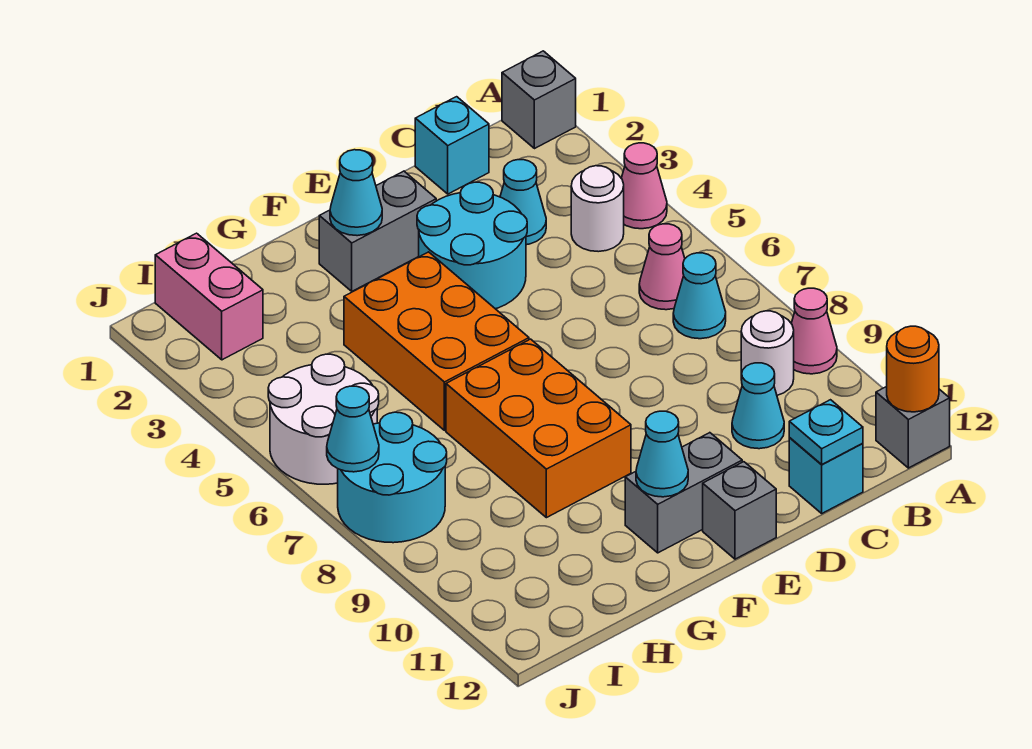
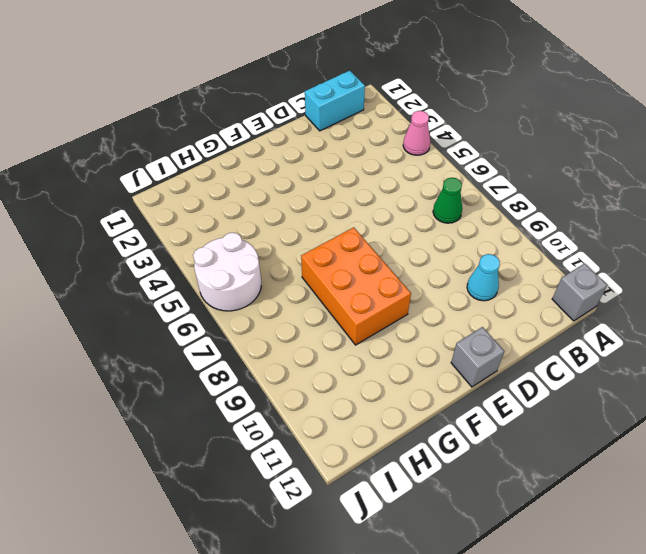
cyan brick B1:C1 level 1 -> cyan brick C1 level 1
green cone B7 level 1 -> cyan cone B7 level 1
none -> grey brick A1 level 1
none -> pink cone A9 level 1
none -> white round brick B4 level 1

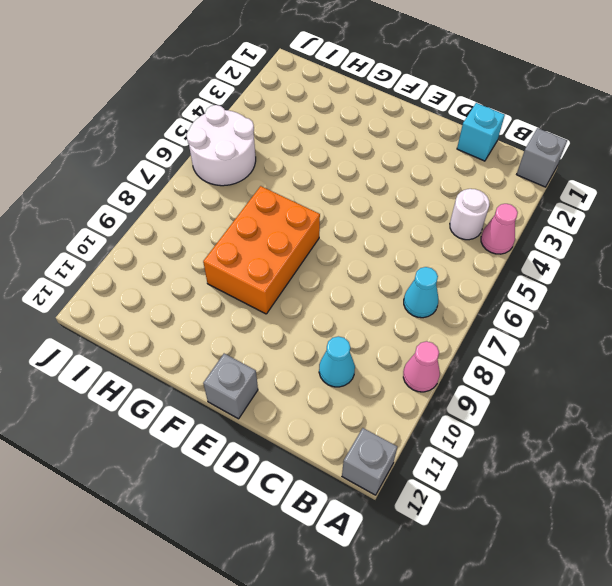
none -> pink cone B6 level 1
none -> white round brick B9 level 1
none -> cyan cone C3 level 1

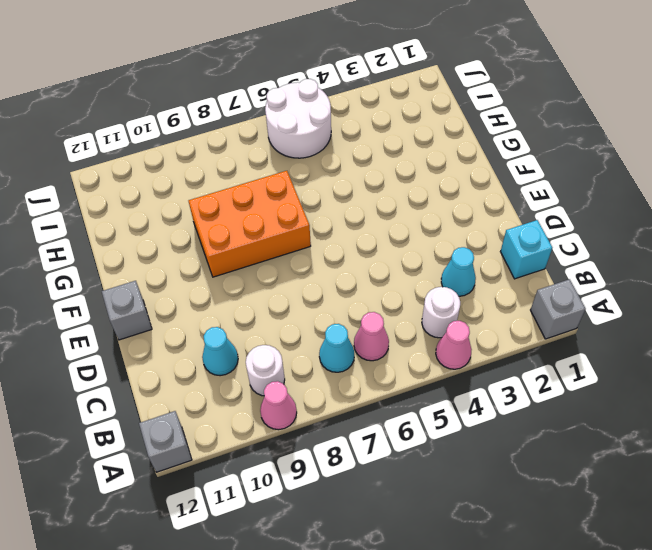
none -> cyan brick C12 level 1
none -> cyan round brick D3:E4 level 1
none -> grey brick E2:F2 level 1

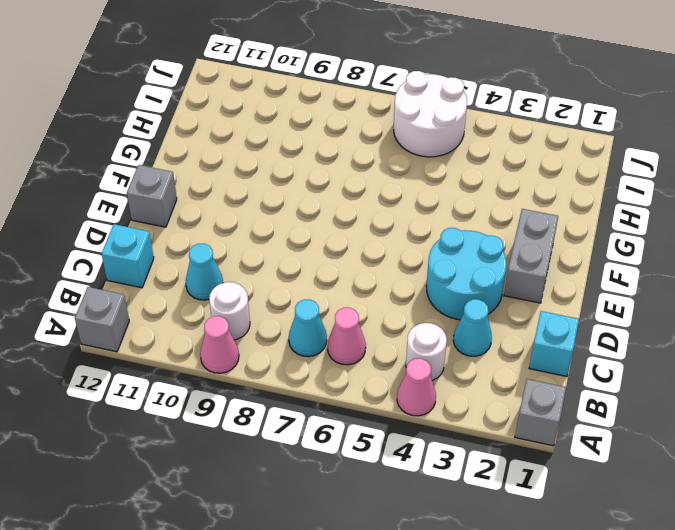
none -> grey brick E11:F11 level 1
none -> orange brick F4:G6 level 1
none -> orange brick F7:G9 level 1

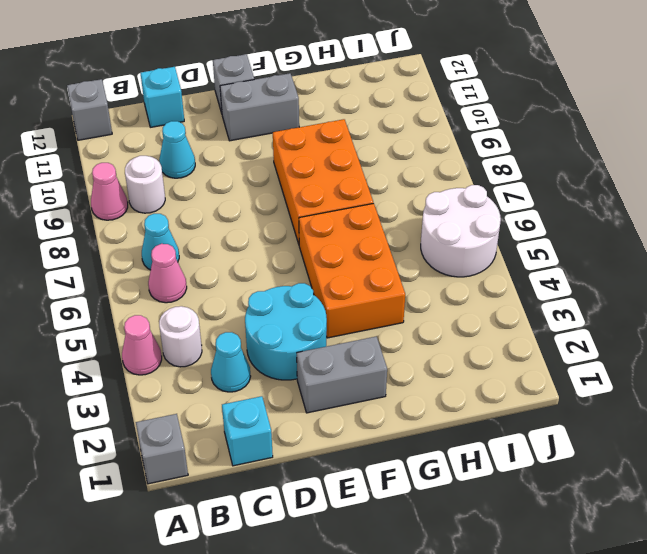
none -> pink brick I1:I2 level 1
none -> cyan round brick I7:J8 level 1
none -> orange round brick A12 level 2

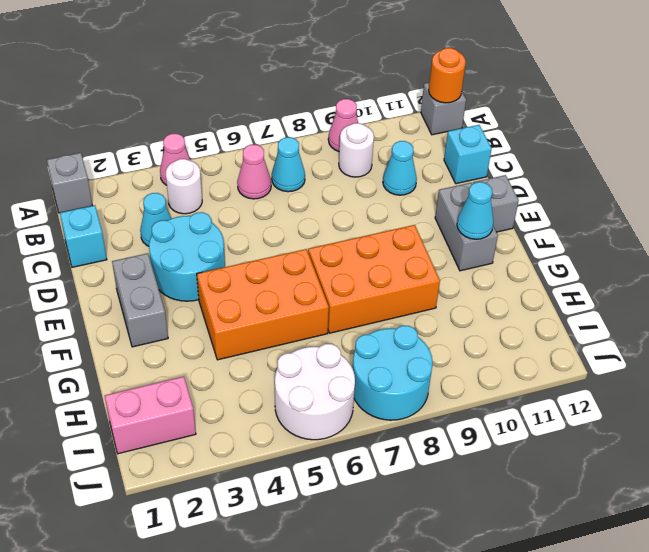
none -> cyan plate C12 level 2
none -> cyan cone F2 level 2
none -> cyan cone J7 level 2

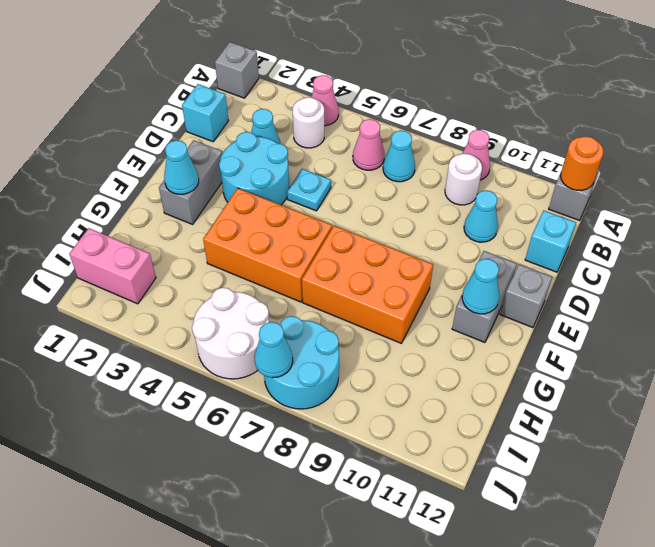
cyan plate D5 level 1 -> cyan plate C12 level 2

